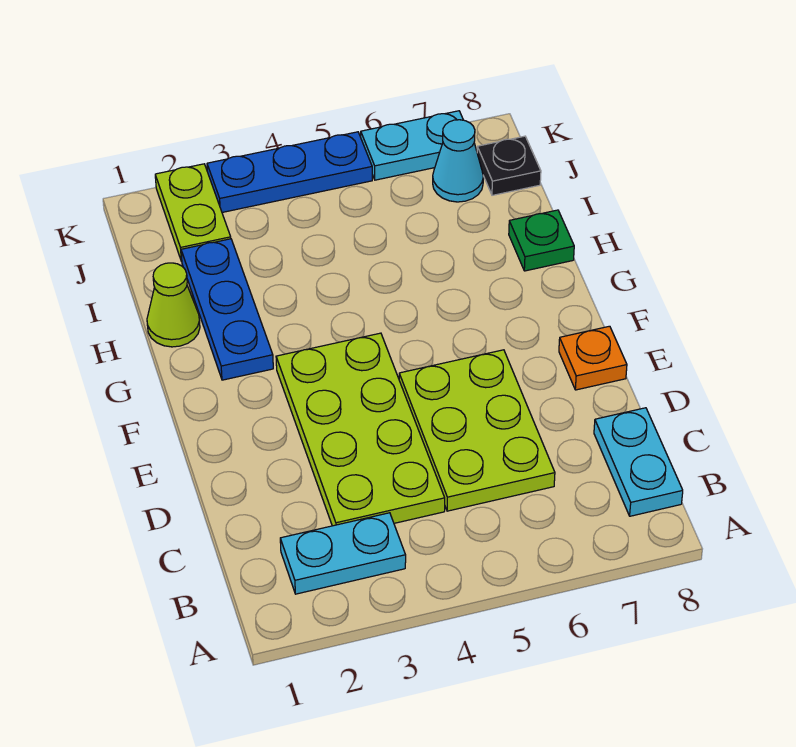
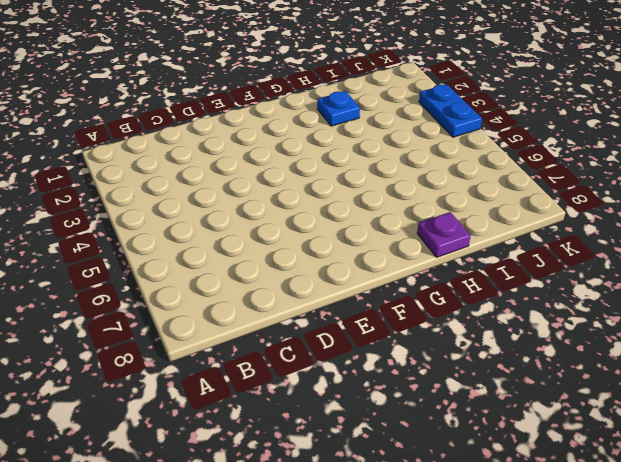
blue plate H2 level 1 -> blue plate G2:I2 level 1
purple plate H8 level 1 -> green plate H8 level 1
blue plate K3:K4 level 1 -> blue plate K3:K5 level 1
none -> cyan plate B2:B3 level 1
none -> cyan plate B8:C8 level 1
none -> lime plate C3:F4 level 1

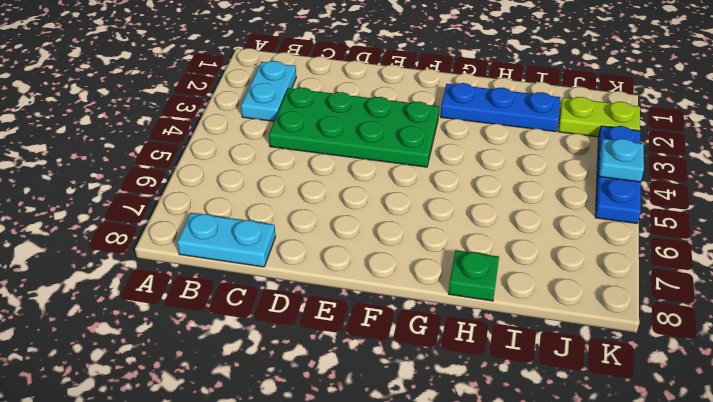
green plate C3:F4 level 1 -> lime plate C3:F4 level 1
cyan plate K4 level 2 -> none
none -> lime plate C5:E6 level 1
none -> orange plate E8 level 1
none -> lime cone H1 level 1

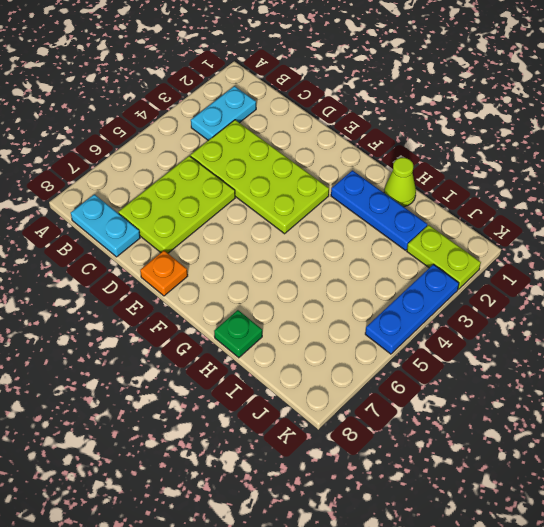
lime plate C5:D7 level 1 -> lime plate C5:E6 level 1
none -> cyan cone J7 level 1
none -> black plate J8 level 1
none -> cyan plate K6:K7 level 1

